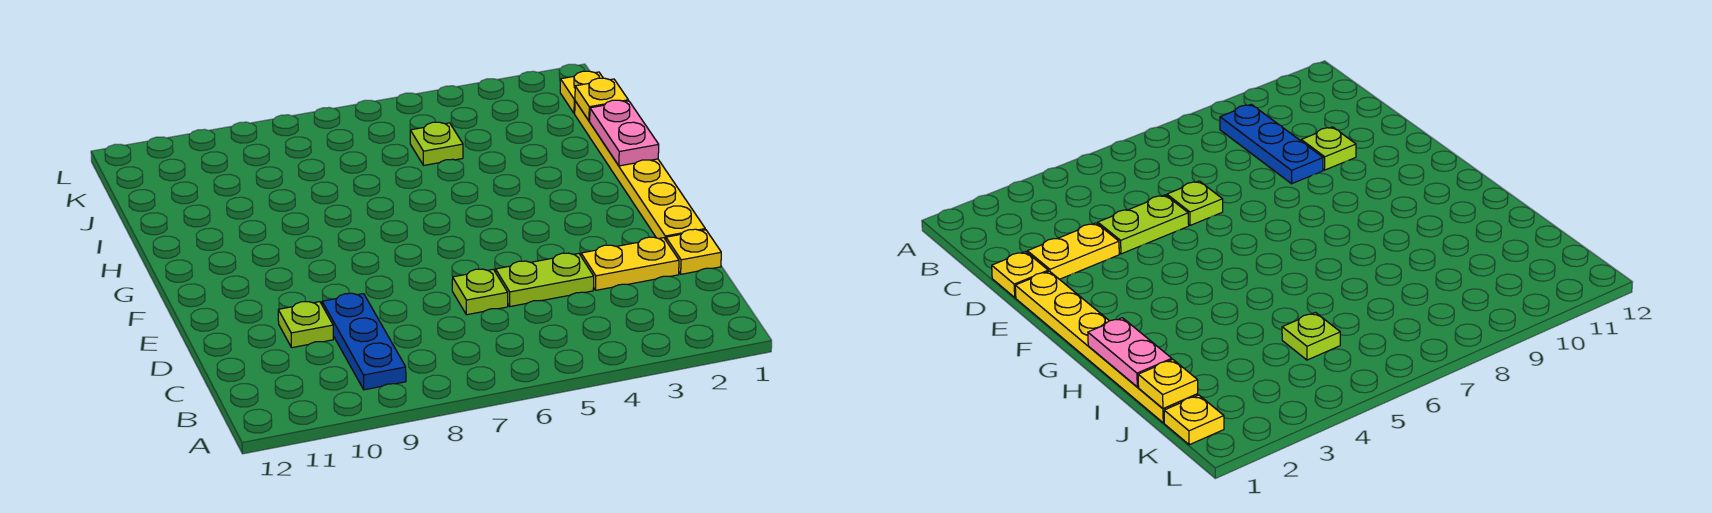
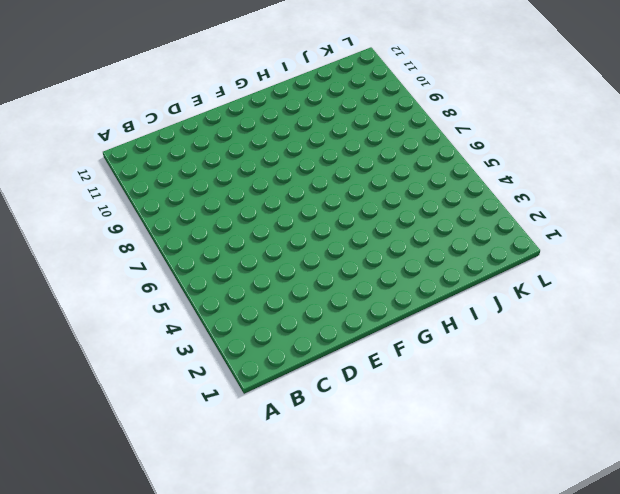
none -> blue plate B9:D9 level 1
none -> yellow plate D1 level 1

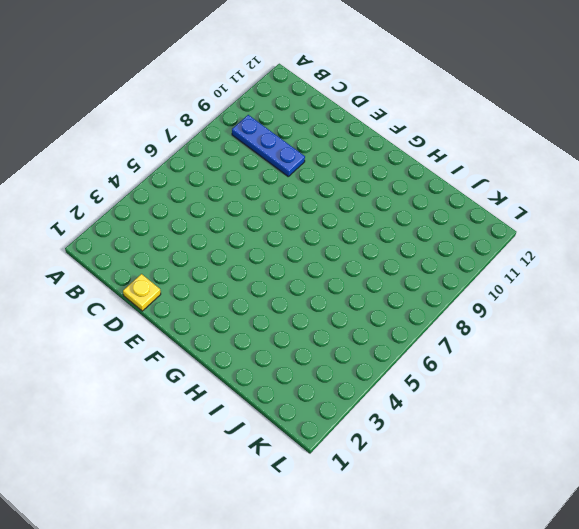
none -> yellow plate D2:D3 level 1
none -> lime plate D4:D5 level 1

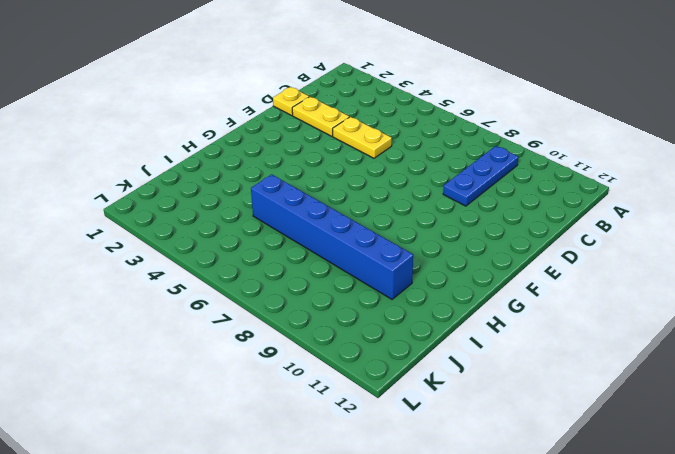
yellow plate D4:D5 level 1 -> lime plate D4:D5 level 1
blue brick I5:I10 level 1 -> none
none -> lime plate D6 level 1
none -> lime plate D10 level 1

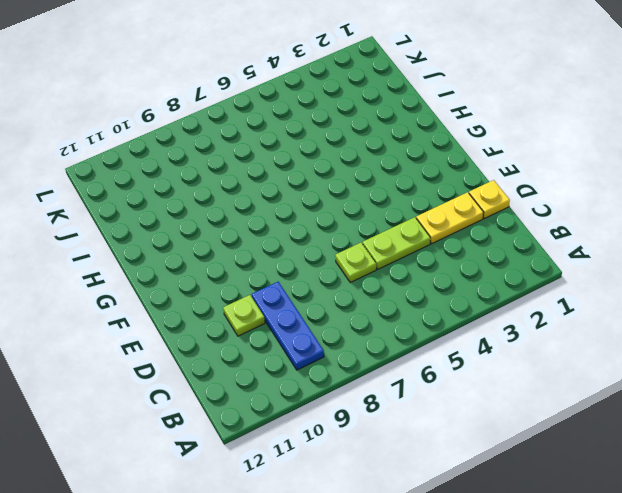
none -> yellow plate E1:J1 level 1
none -> lime plate J5 level 1

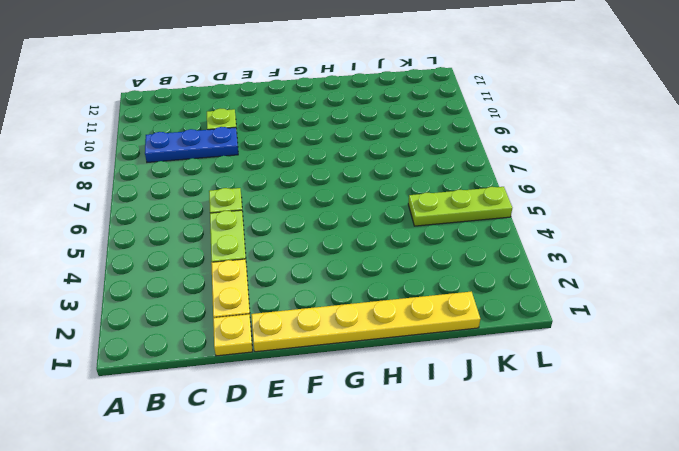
lime plate J5:L5 level 1 -> lime plate J5 level 1
none -> yellow plate K1 level 1
none -> pink plate H1:I1 level 2

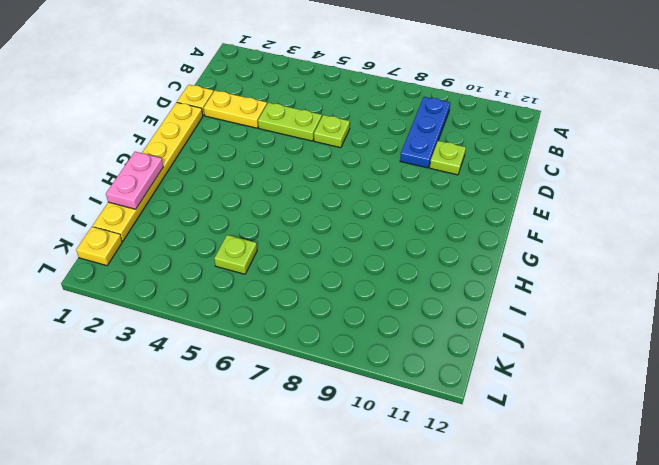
none -> yellow plate J1 level 2

